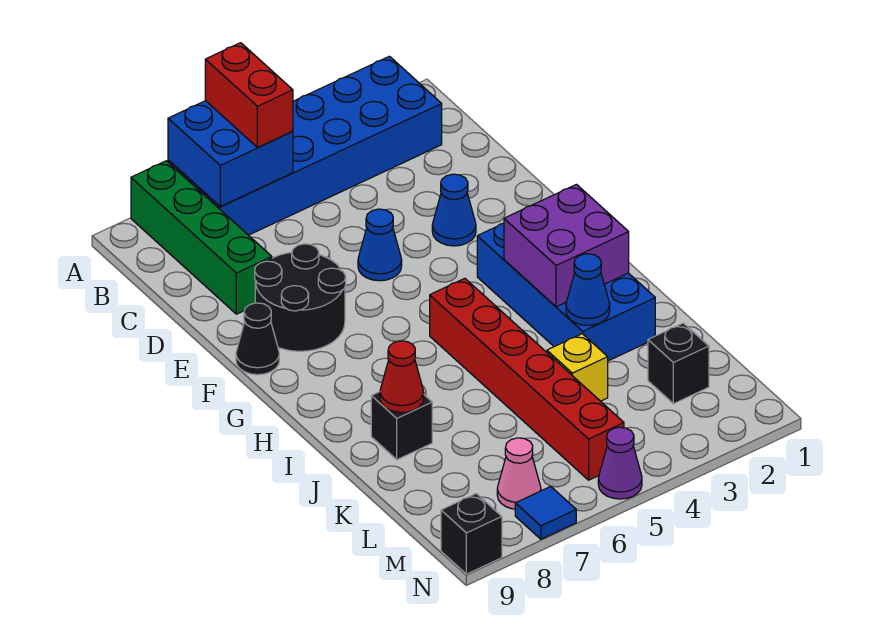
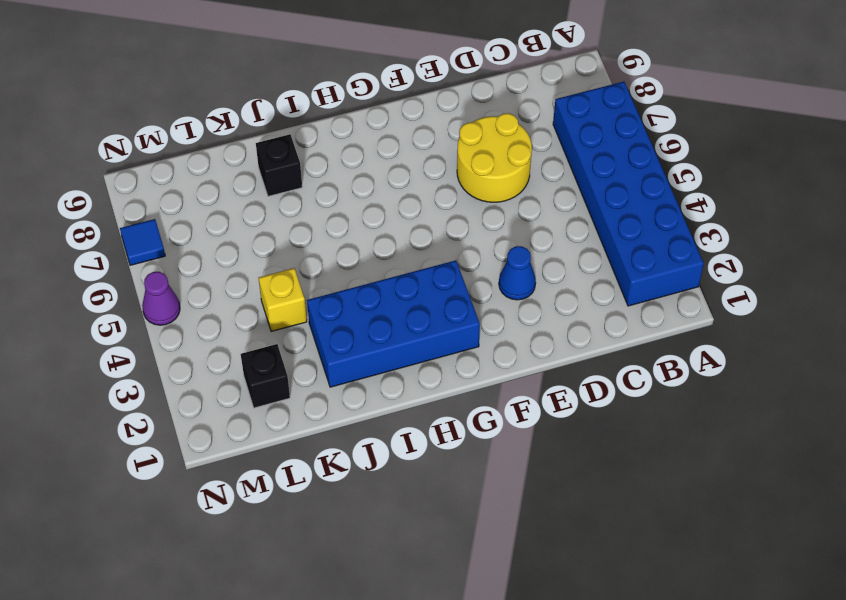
yellow round brick D6:E7 level 1 -> black round brick E7:F8 level 1
none -> green brick A8:D8 level 1
none -> blue cone E5 level 1
none -> black cone F9 level 1

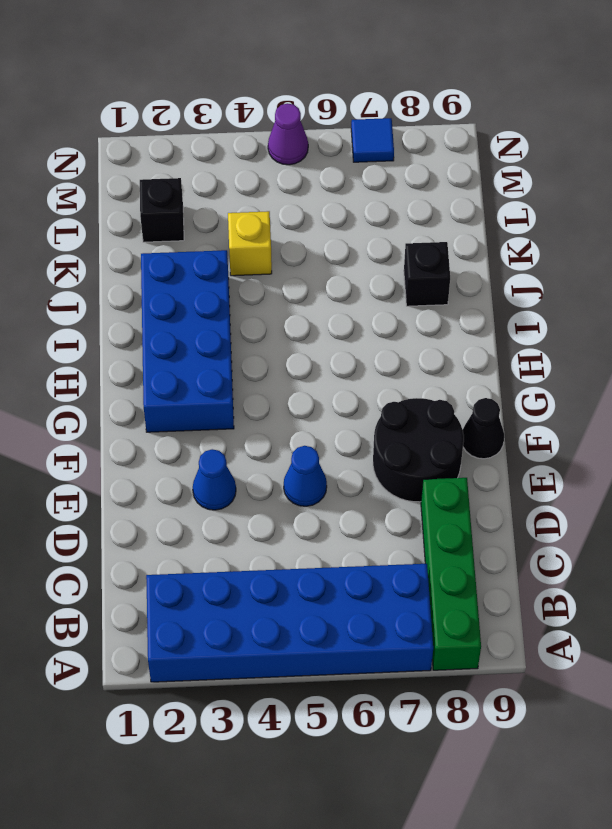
none -> red brick H5:M5 level 1
none -> pink cone M7 level 1
none -> black brick N9 level 1

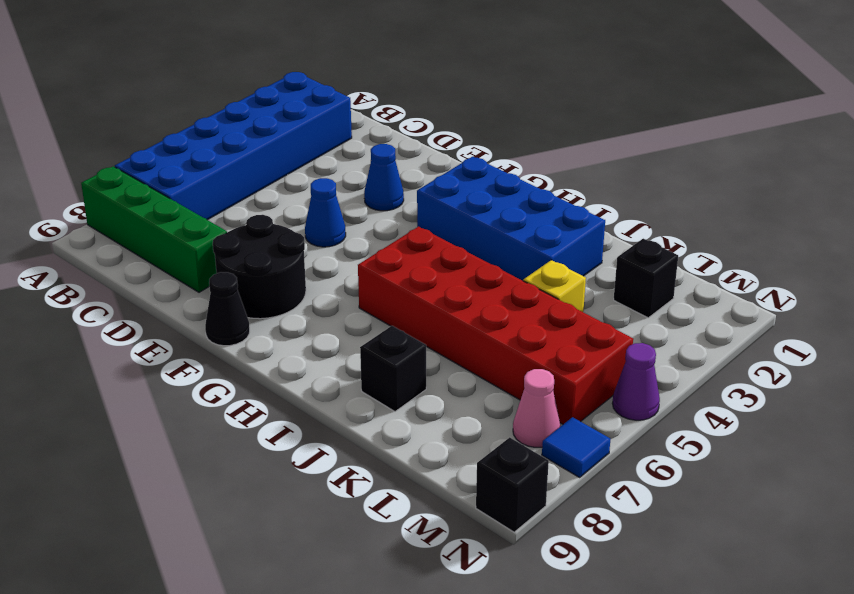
red brick H5:M6 level 1 -> red brick H5:M5 level 1
none -> blue brick A6:B7 level 2
none -> purple brick H2:I3 level 2
none -> blue cone J3 level 2

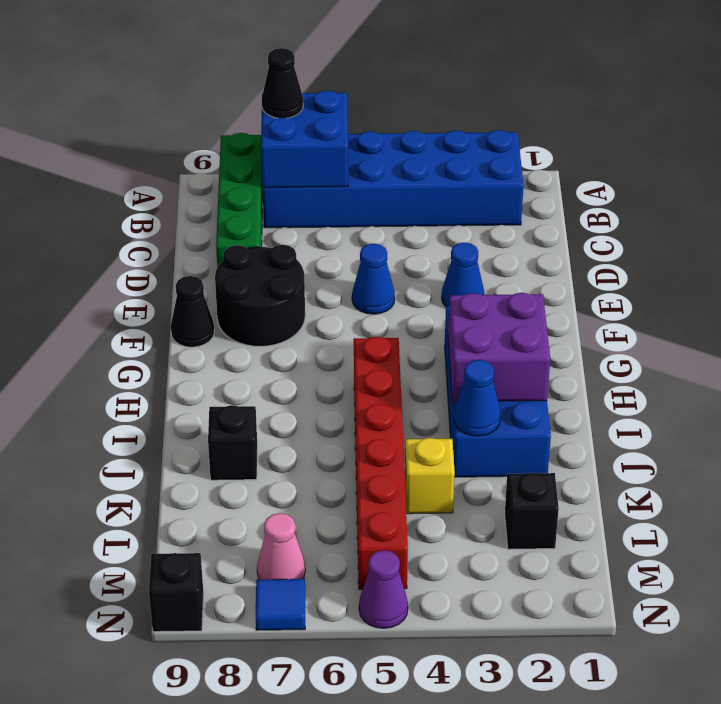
black cone A7 level 3 -> none
none -> red cone J8 level 2
none -> red brick A6:B6 level 3

